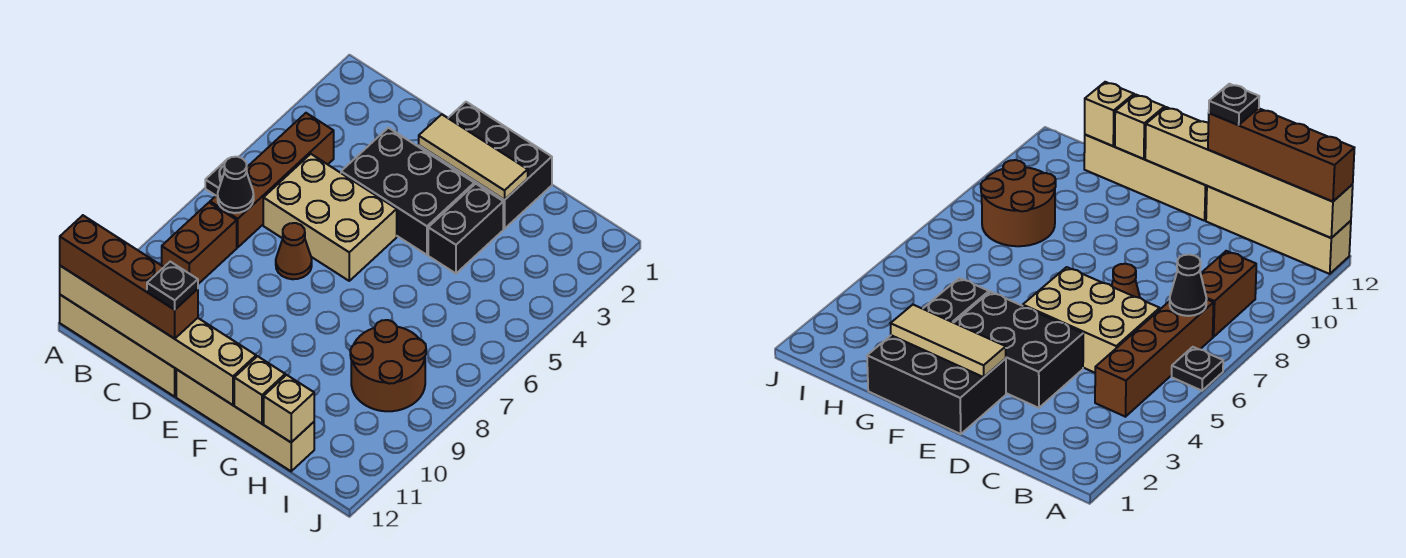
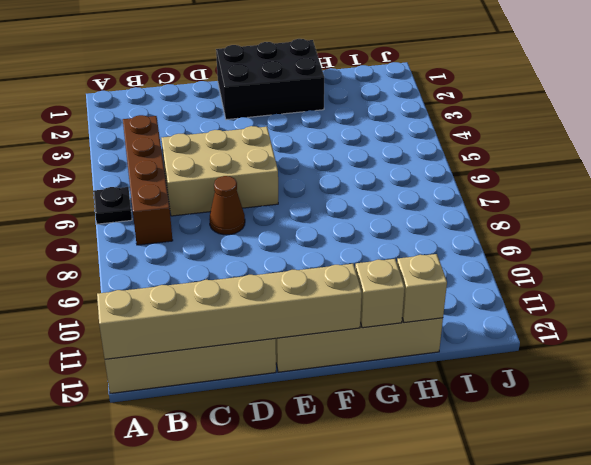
none -> brown brick B8:B9 level 1
none -> black brick D3:F4 level 1
none -> black brick G3:G4 level 1

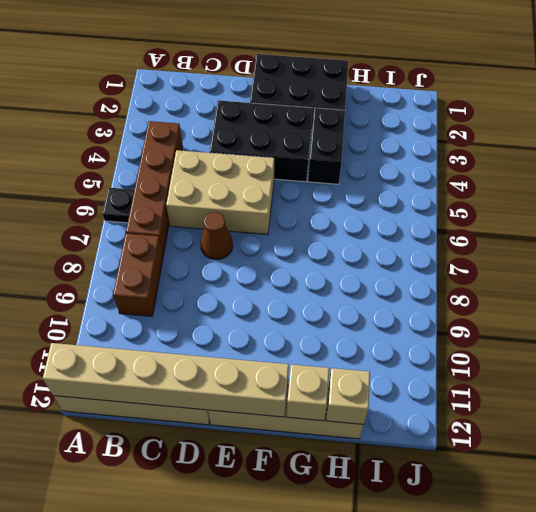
none -> brown round brick H8:I9 level 1
none -> black cone B7 level 2
none -> tan tile E2:G2 level 2

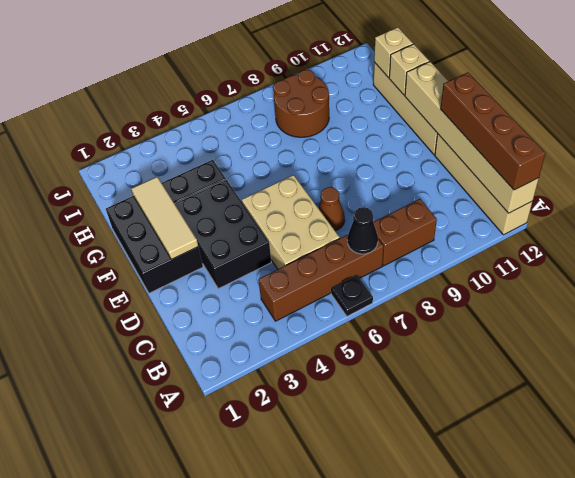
none -> black plate D12 level 4

